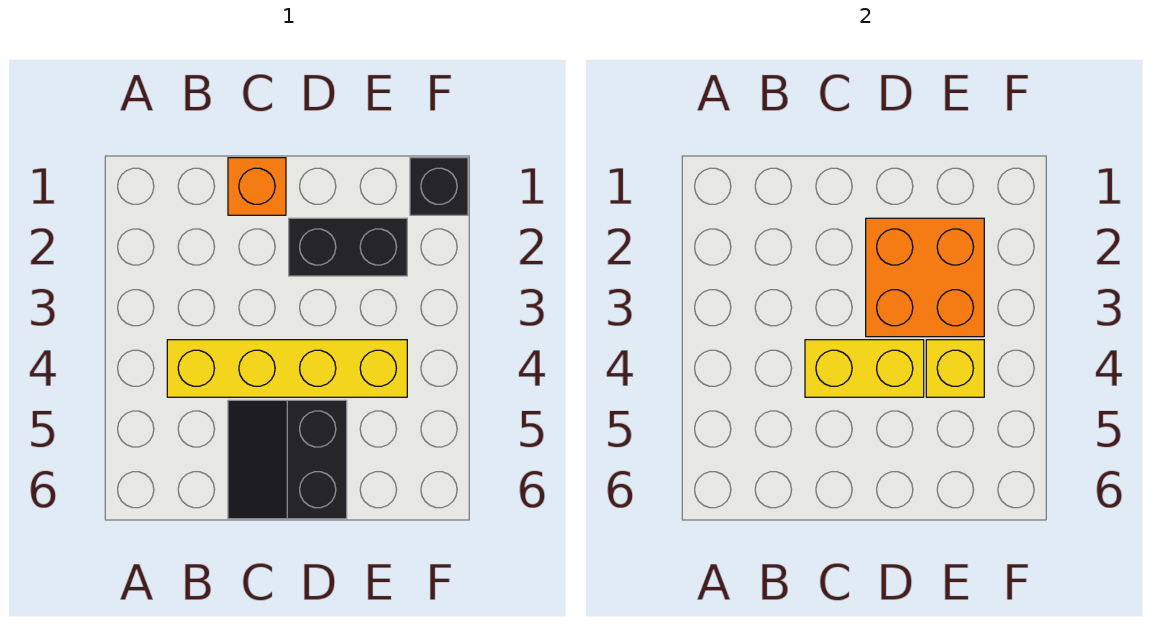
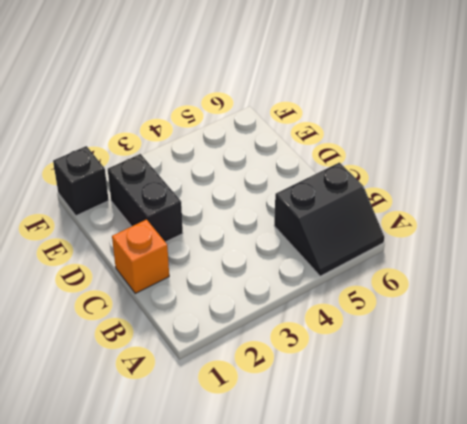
black slope A5:B6 level 1 top B -> black slope C5:D6 level 1 top D
none -> yellow brick B4:E4 level 1
none -> yellow brick C4:D4 level 2

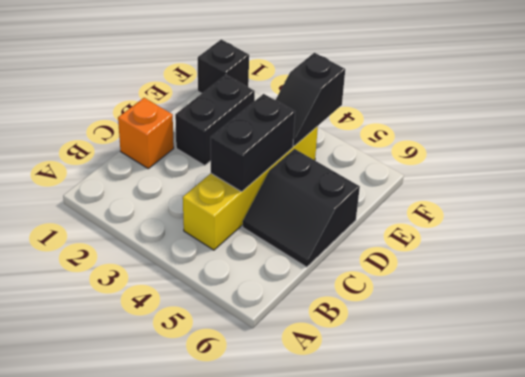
black brick C4:D4 level 2 -> yellow brick C4:D4 level 2
black slope E4:F4 level 2 top F -> yellow brick E4 level 2
none -> orange brick D2:E3 level 2

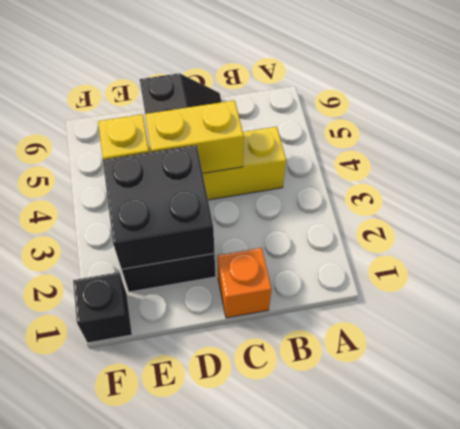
black brick D2:E3 level 2 -> orange brick D2:E3 level 2

